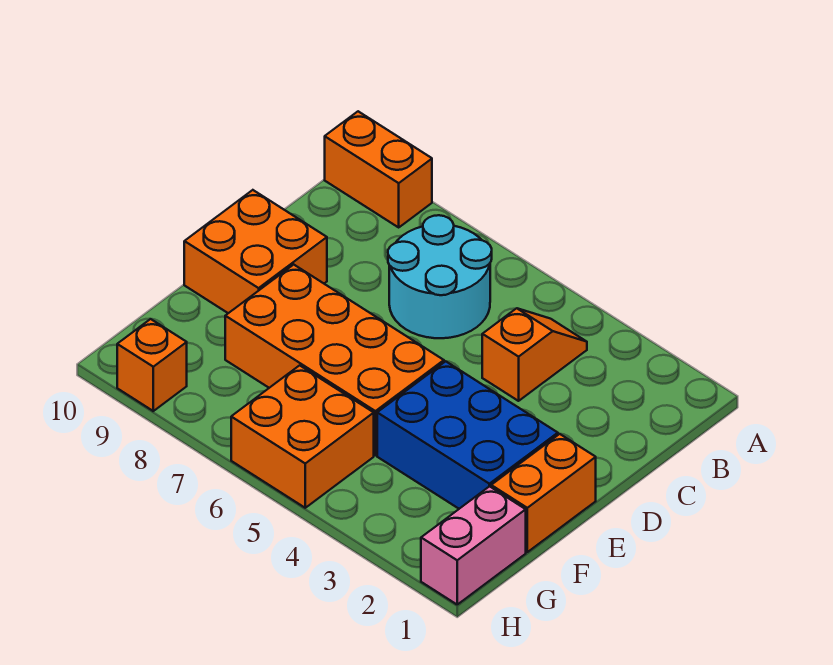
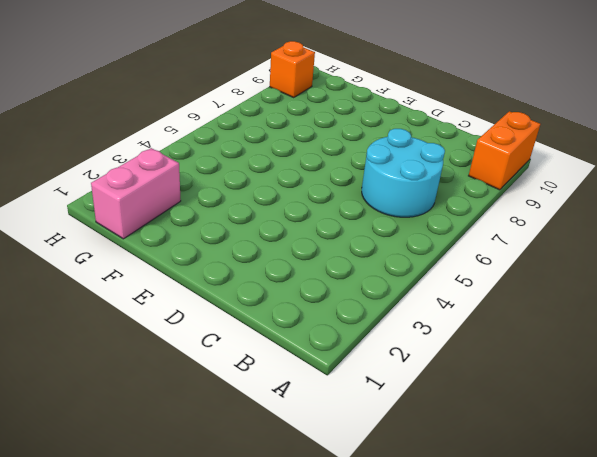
pink brick G1:G2 level 1 -> pink brick G1:H1 level 1
none -> orange slope B4:C4 level 1 top C
none -> orange brick D9:E10 level 1

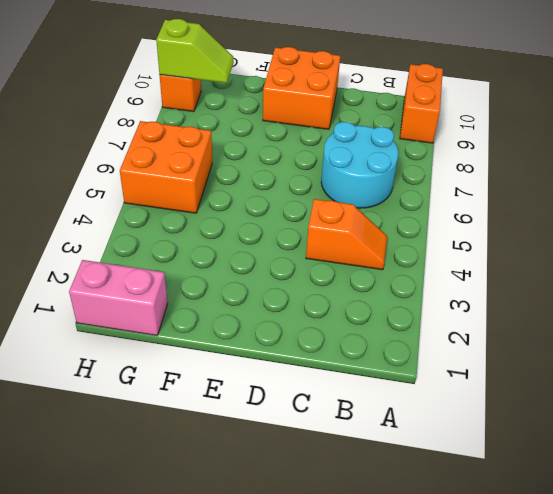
lime slope G9:H9 level 2 top H -> none
none -> orange brick E1:F1 level 1
none -> blue brick E2:F4 level 1

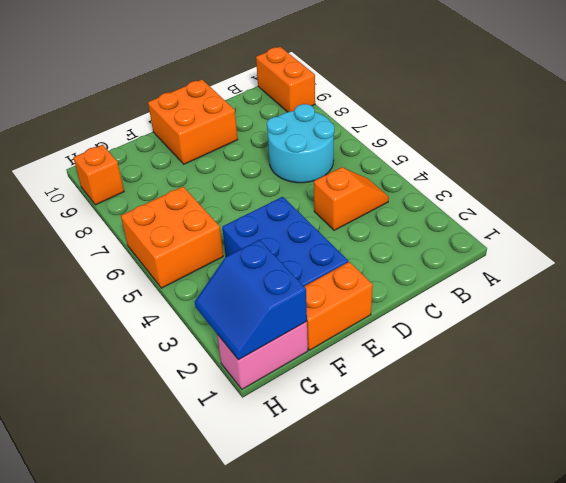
blue slope G1:H2 level 2 top G -> none
none -> orange brick E5:F8 level 1

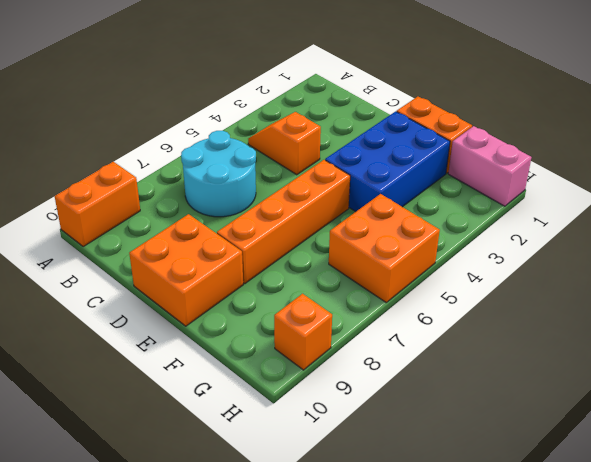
orange brick E5:E8 level 1 -> orange brick E5:F8 level 1

